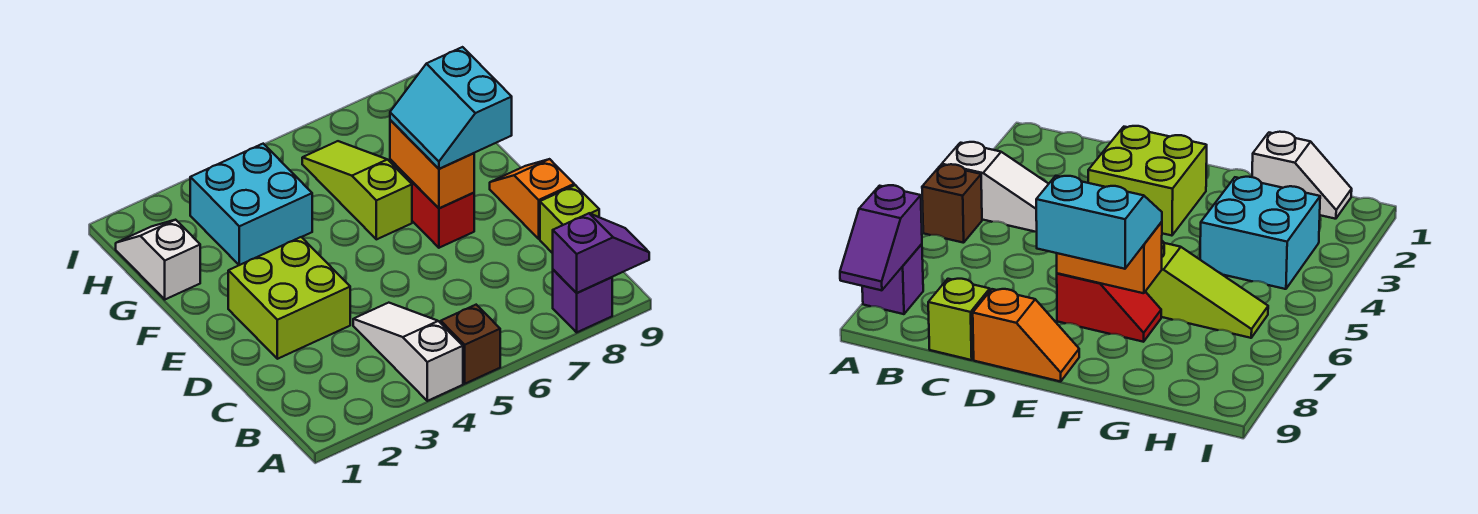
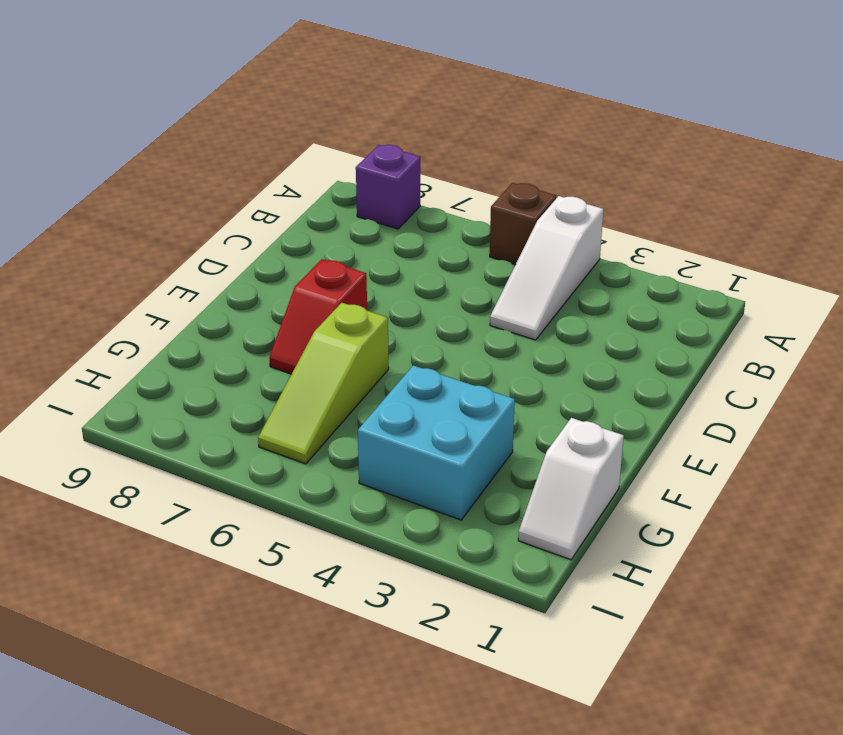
none -> lime brick C9 level 1
none -> lime brick D2:E3 level 1
none -> orange slope D9:E9 level 1 top D

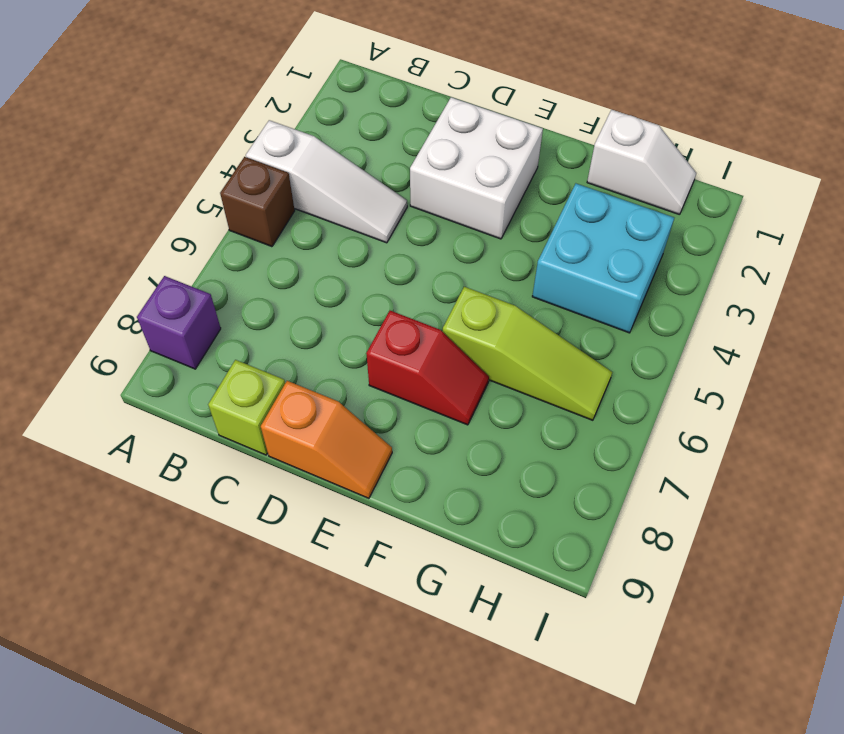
white brick D2:E3 level 1 -> lime brick D2:E3 level 1
none -> purple slope A8:A9 level 2 top 8
none -> orange brick E7:F7 level 2
none -> cyan slope E7:F8 level 3 top 8

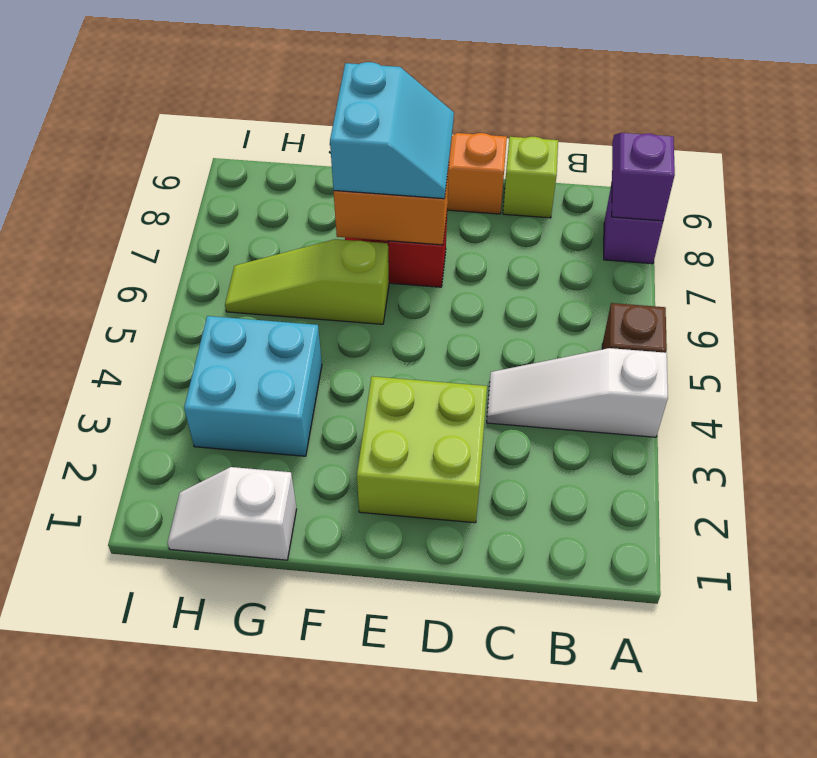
cyan slope E7:F8 level 3 top F -> cyan slope E7:F8 level 3 top 8

